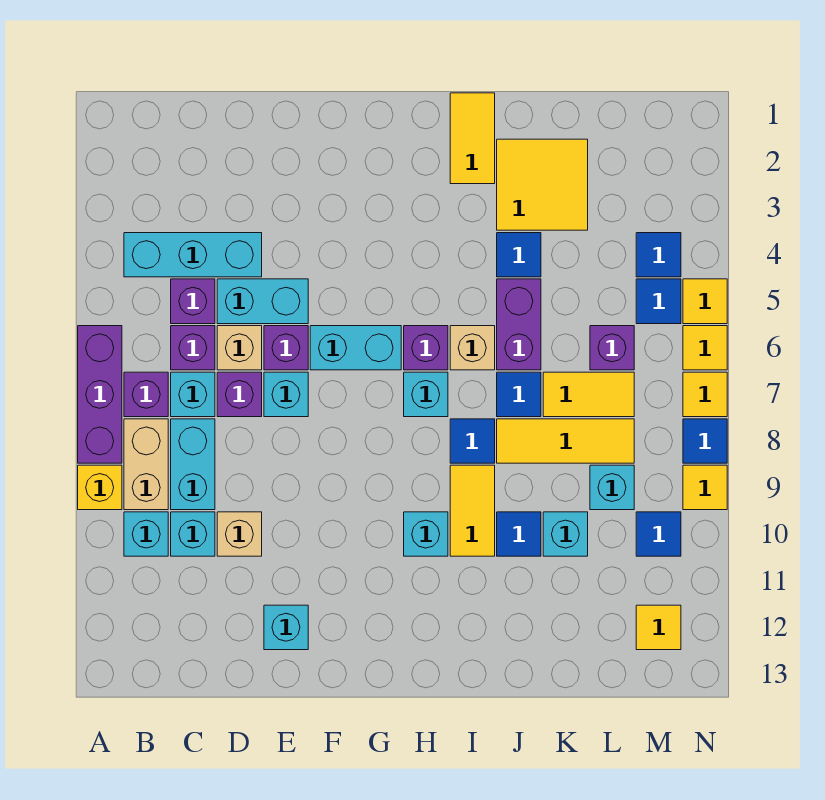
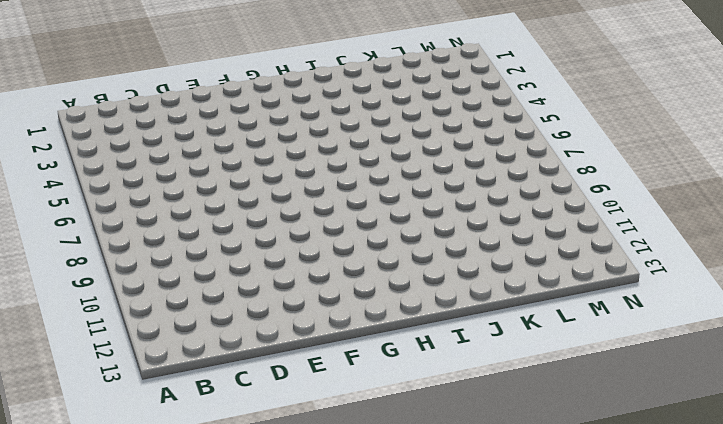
none -> purple brick A6:A8 level 1
none -> yellow brick A9 level 1
none -> cyan brick B4:D4 level 1
none -> purple brick B7 level 1

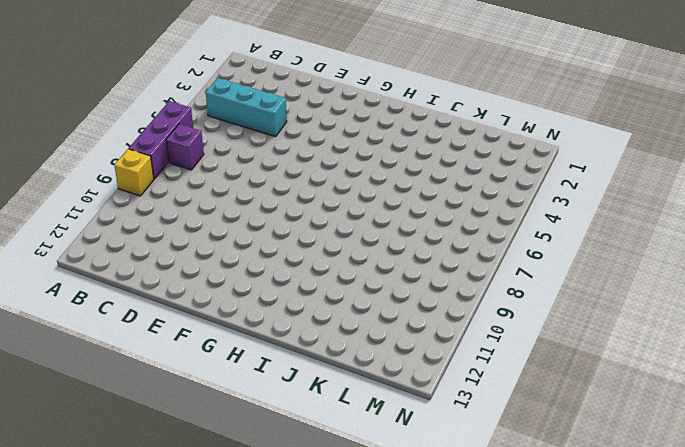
none -> tan brick B8:B9 level 1
none -> cyan brick B10 level 1
none -> purple brick C5 level 1
none -> purple brick C6 level 1

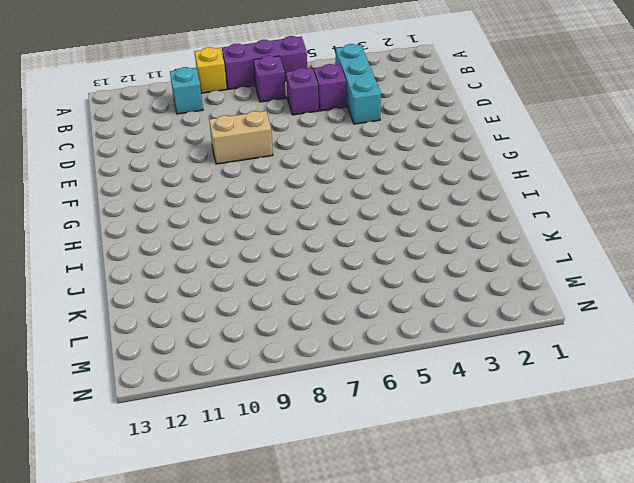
tan brick E8:E9 level 1 -> tan brick B8:B9 level 1
none -> cyan brick C7 level 1
none -> cyan brick C8:C9 level 1
none -> cyan brick C10 level 1
none -> cyan brick D5:E5 level 1

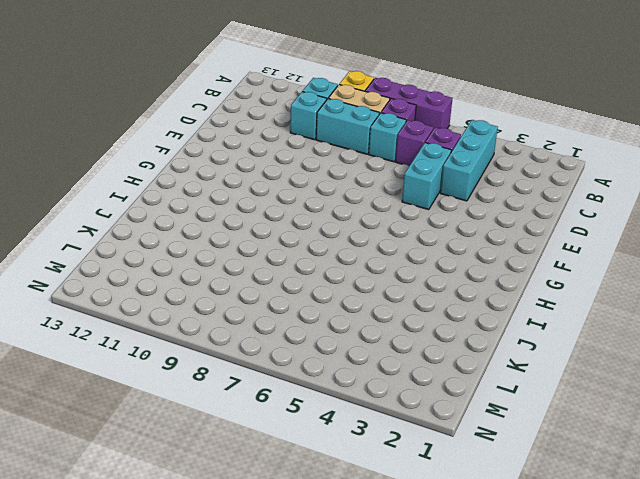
none -> tan brick D6 level 1
none -> purple brick D7 level 1
none -> tan brick D10 level 1
none -> purple brick E6 level 1

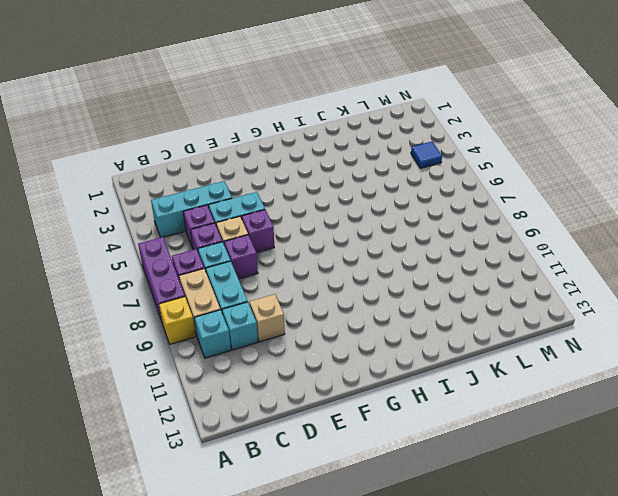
none -> cyan brick E7 level 1
none -> cyan brick E12 level 1
none -> cyan brick F6:G6 level 1
none -> purple brick H6 level 1

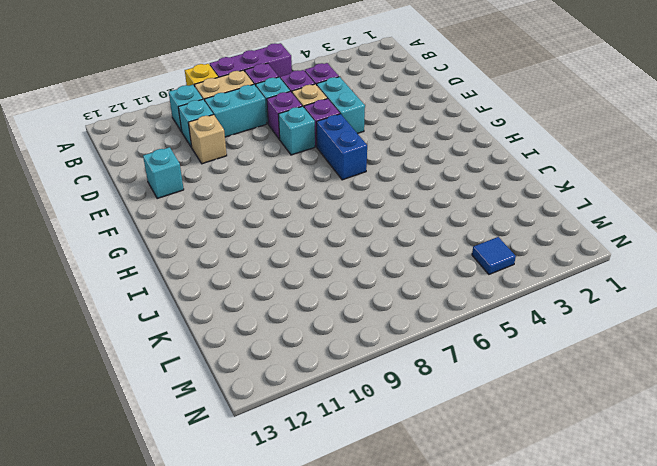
blue brick F6:G6 level 1 -> cyan brick F6:G6 level 1
none -> cyan brick B4:D4 level 1
none -> purple brick H6 level 1
none -> cyan brick H7 level 1
none -> cyan brick H10 level 1

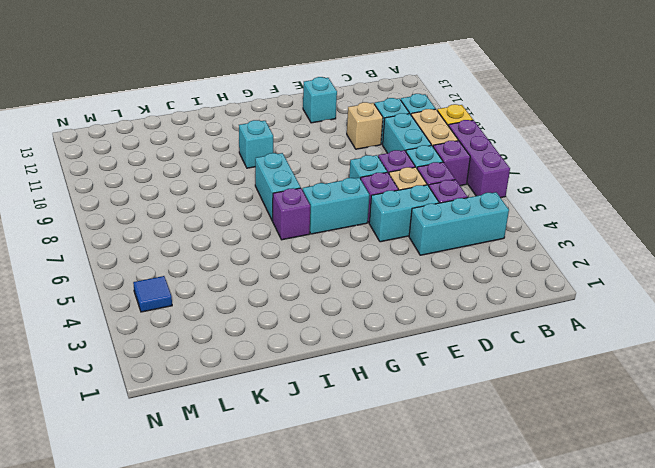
cyan brick H7:H8 level 1 -> cyan brick H7 level 1
none -> yellow tile I1:I2 level 1
none -> tan brick I6 level 1
none -> blue tile I8 level 1
none -> yellow tile I9:I10 level 1

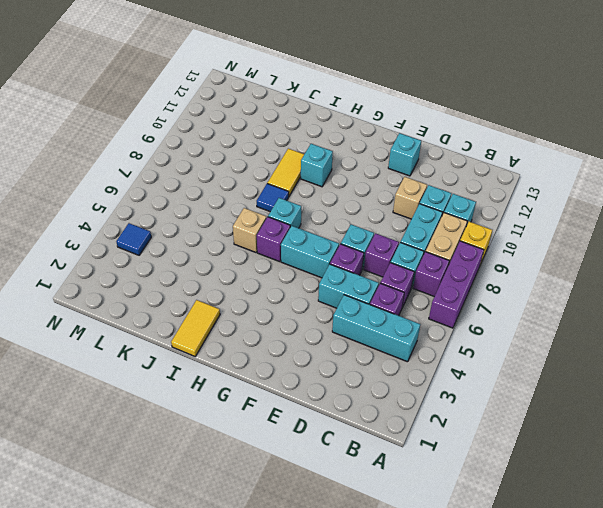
none -> tan brick D6 level 1
none -> yellow tile J2:K3 level 1
none -> blue tile J4 level 1
none -> purple brick J5:J6 level 1

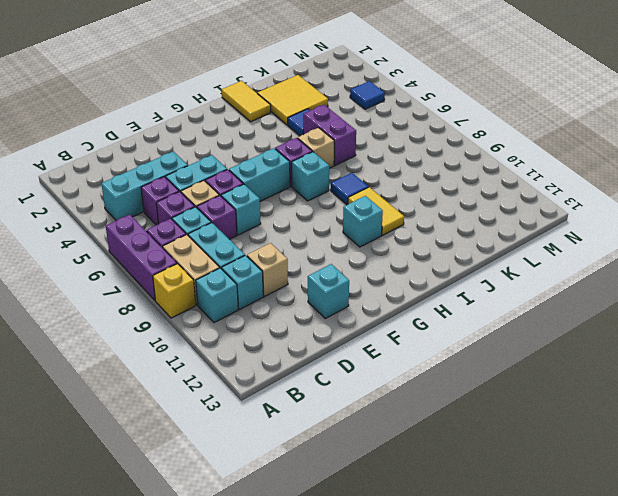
none -> blue tile J7 level 1
none -> yellow tile J8:L8 level 1
none -> blue tile J10 level 1
none -> yellow tile K7:L7 level 1

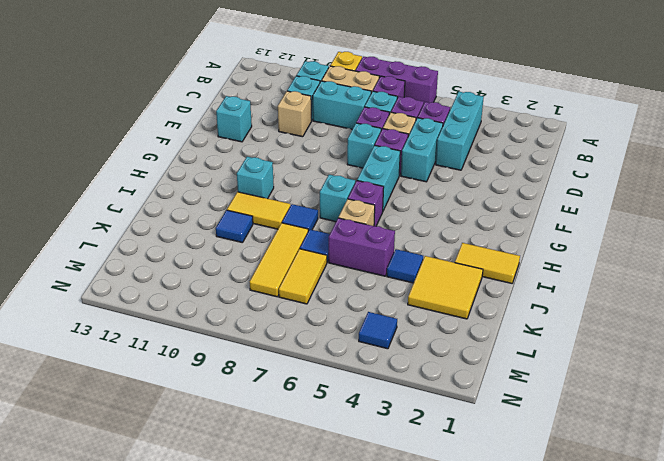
none -> cyan brick K10 level 1
none -> purple brick L6 level 1
none -> cyan brick L9 level 1
none -> blue tile M5 level 1

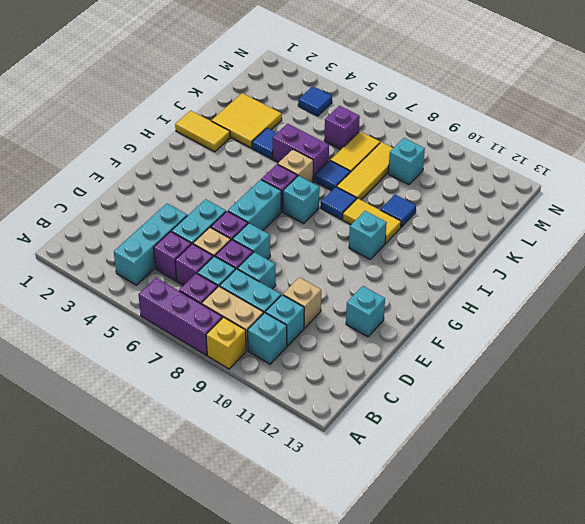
cyan brick D8 level 1 -> cyan brick K10 level 1
none -> blue tile M5 level 1
none -> blue tile M10 level 1
none -> yellow tile M12 level 1
none -> yellow tile N5 level 1

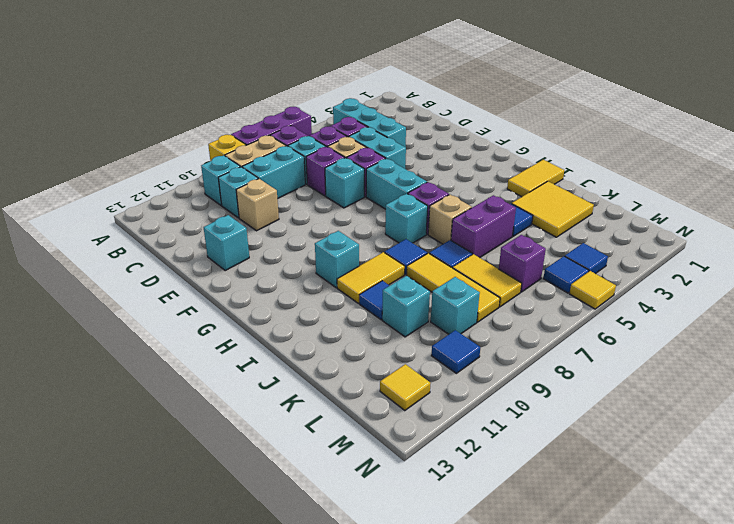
none -> yellow tile N6 level 1
none -> yellow tile N7 level 1
none -> blue tile N8 level 1
none -> yellow tile N9 level 1

